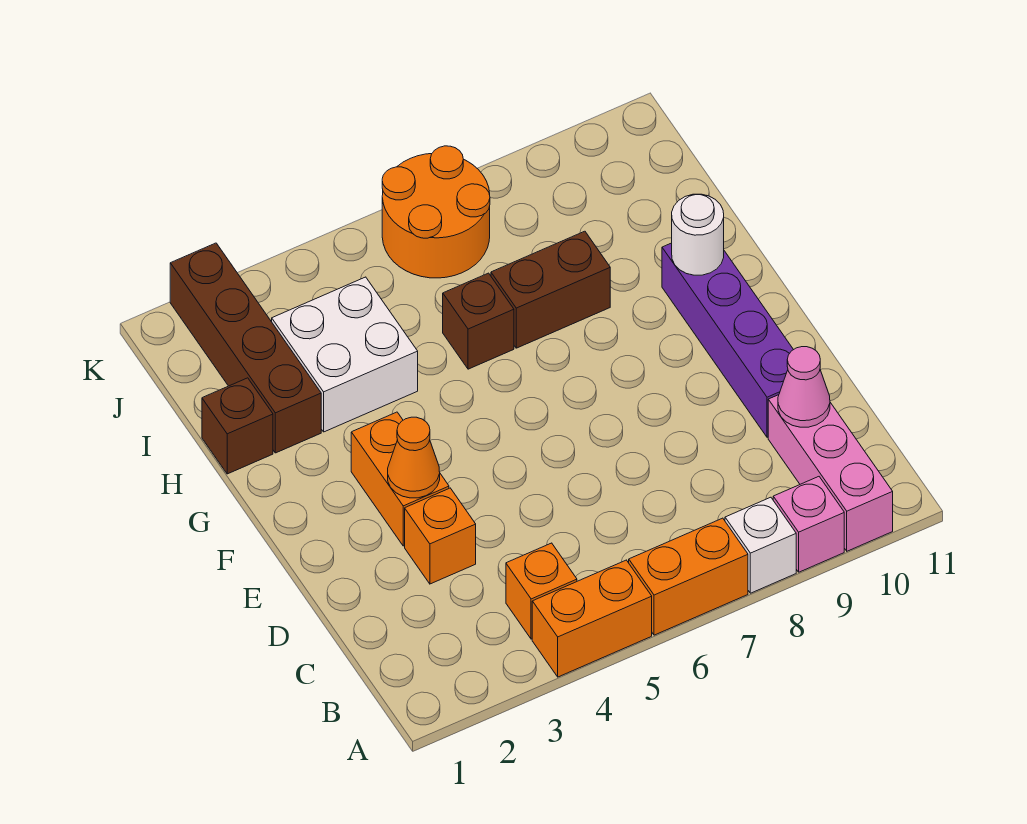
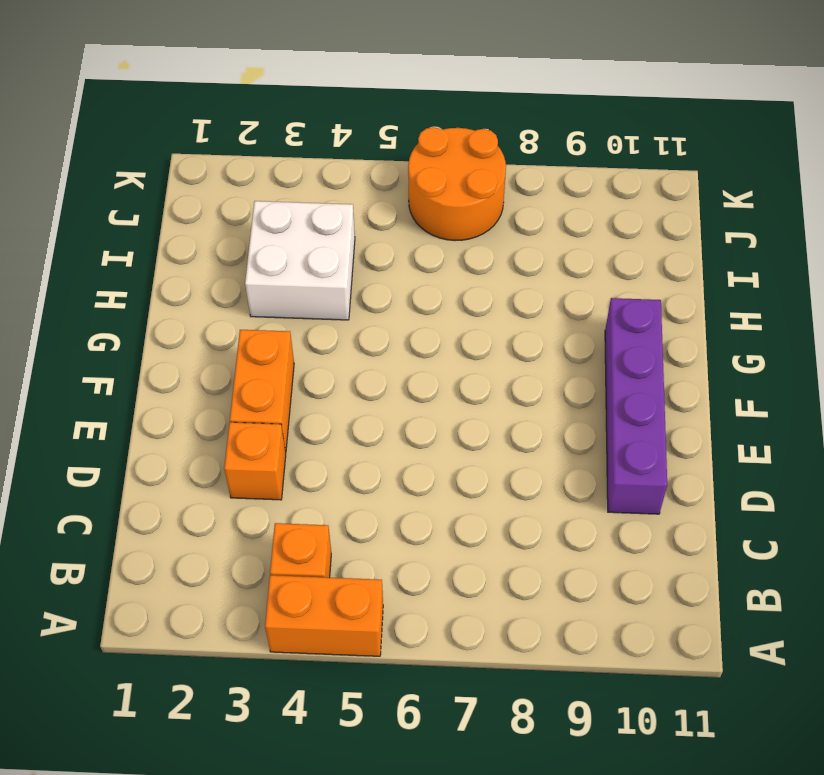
none -> orange brick A6:A7 level 1
none -> white brick A8 level 1
none -> pink brick A9 level 1

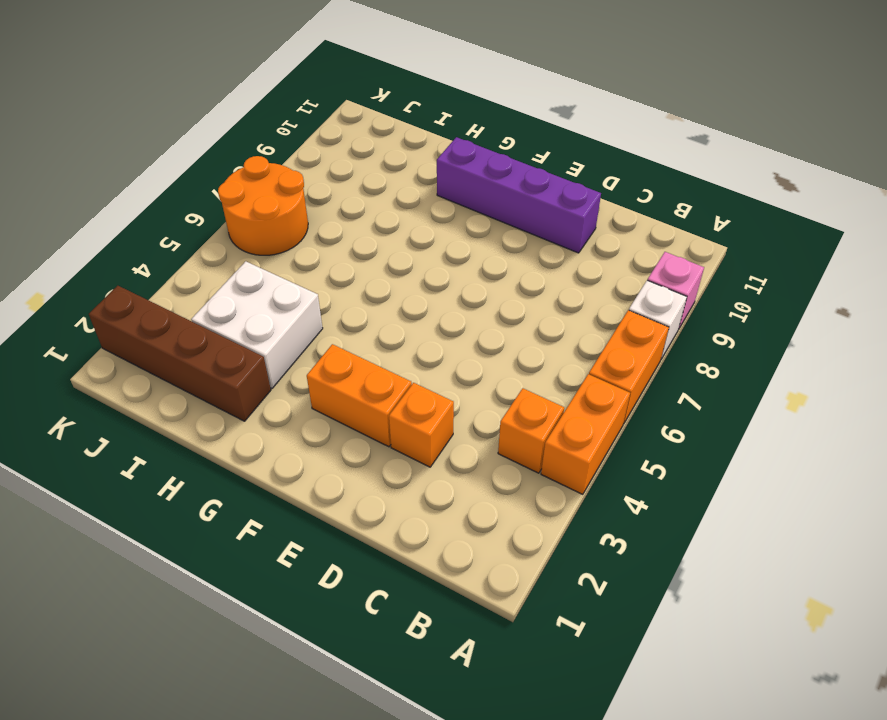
none -> pink brick A10:C10 level 1
none -> brown brick H1 level 1
none -> brown brick H6 level 1

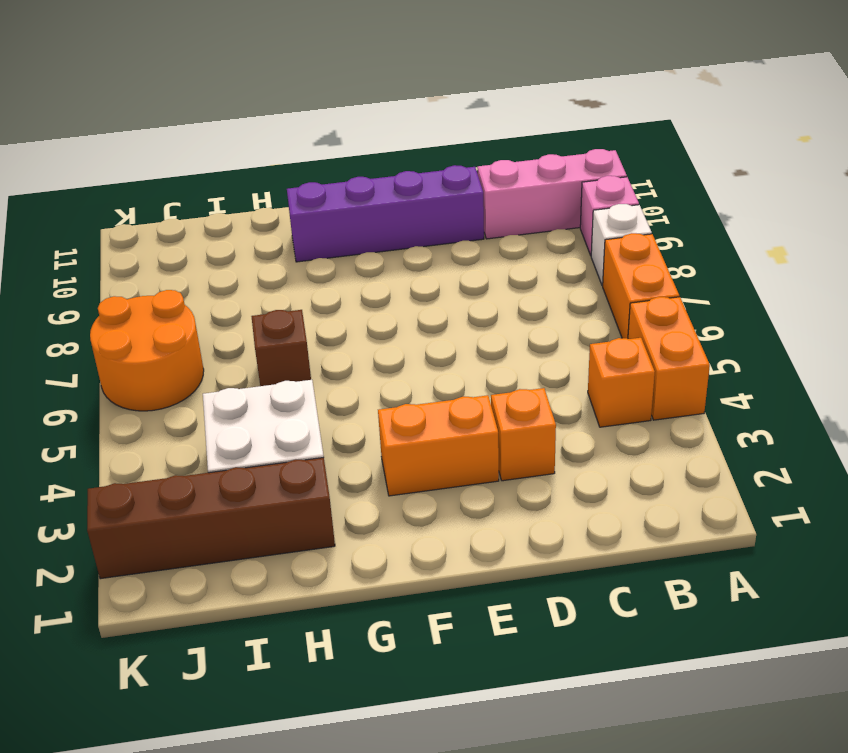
none -> brown brick H1 level 1
none -> brown brick H7:H8 level 1
none -> pink cone C10 level 2

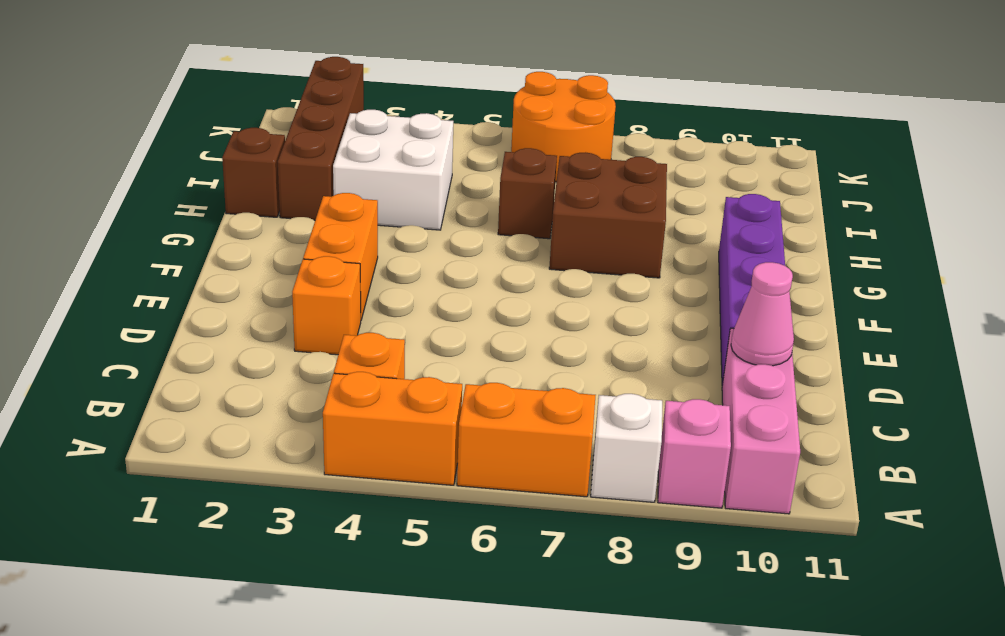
brown brick G7:H8 level 1 -> brown brick H7:H8 level 1
none -> orange cone E3 level 2
none -> white round brick G10 level 2

